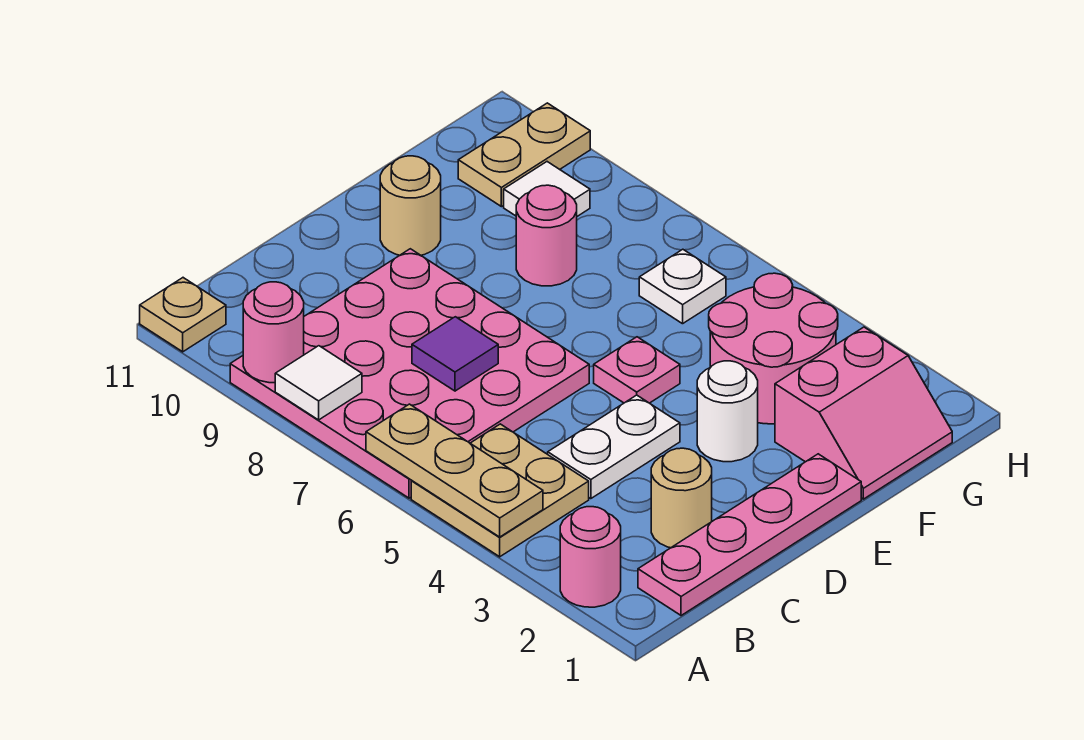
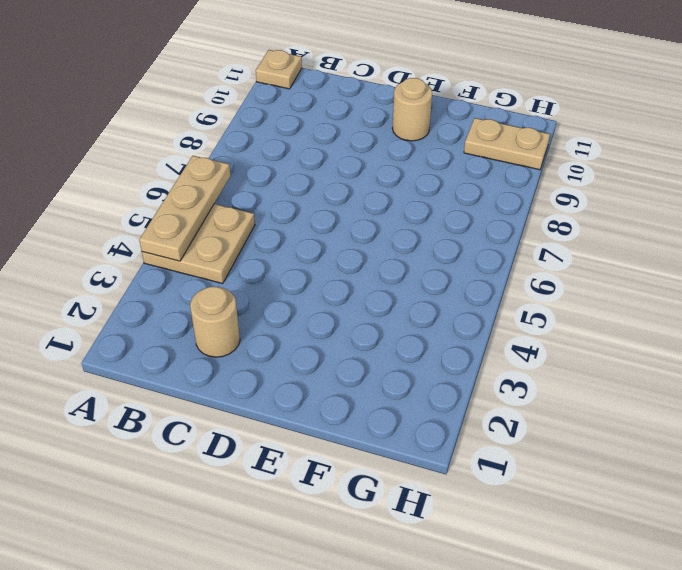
none -> pink round brick A2 level 1
none -> pink plate A6:D9 level 1
none -> pink plate B1:E1 level 1

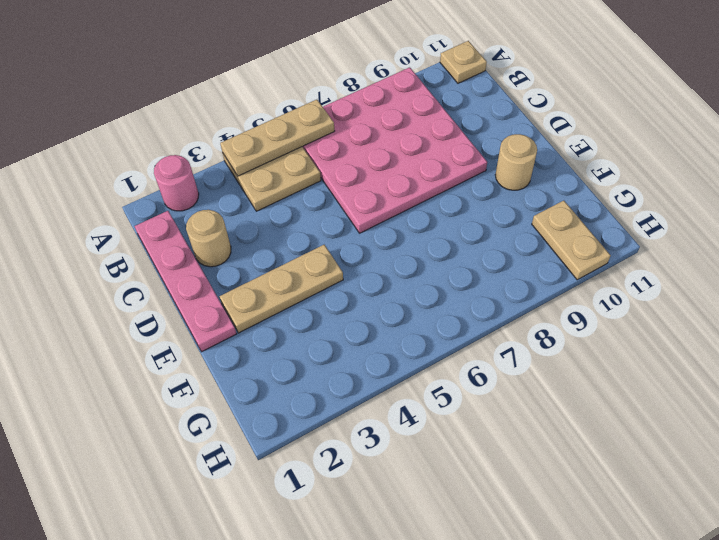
tan plate E2:E4 level 1 -> white round brick E3 level 1
none -> white plate C4:D4 level 1
none -> pink plate E5 level 1
none -> pink slope F1:G2 level 1 top 2

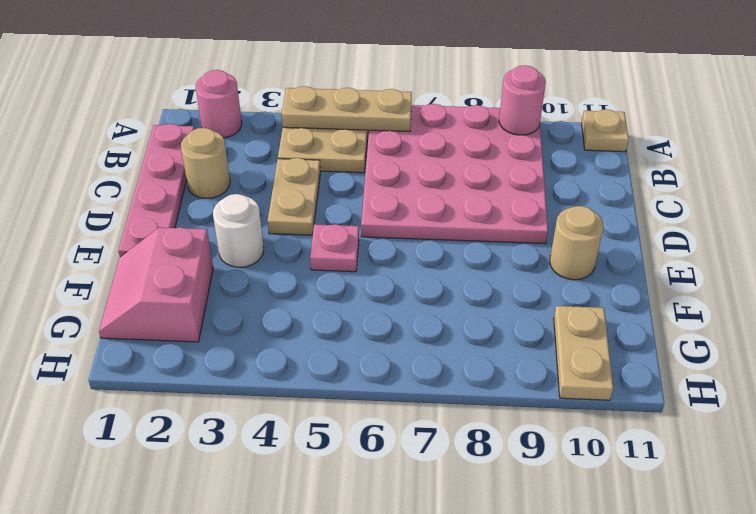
tan plate C4:D4 level 1 -> white plate C4:D4 level 1
none -> pink round brick F3:G4 level 1
none -> pink round brick F8 level 1
none -> white plate G6 level 1

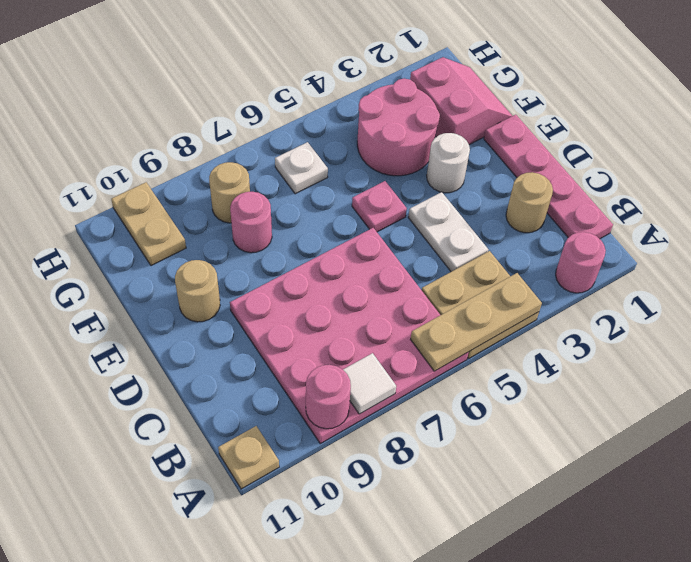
tan round brick G8 level 1 -> none
none -> white tile G9 level 1
none -> purple tile C7 level 2

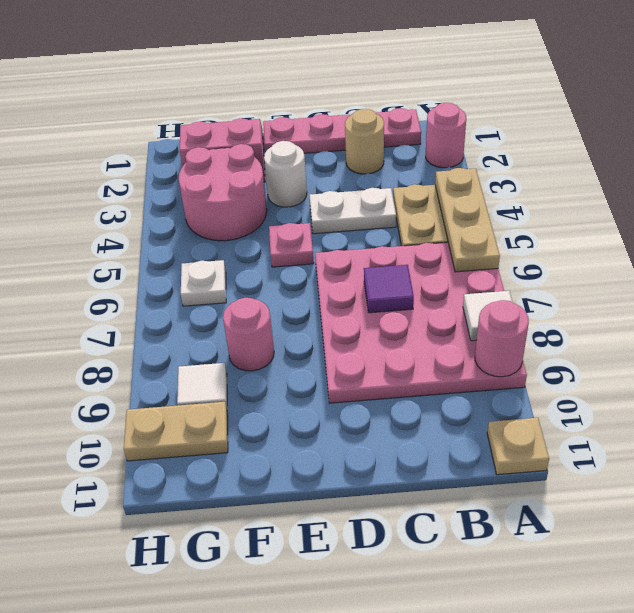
none -> tan round brick E10 level 1

